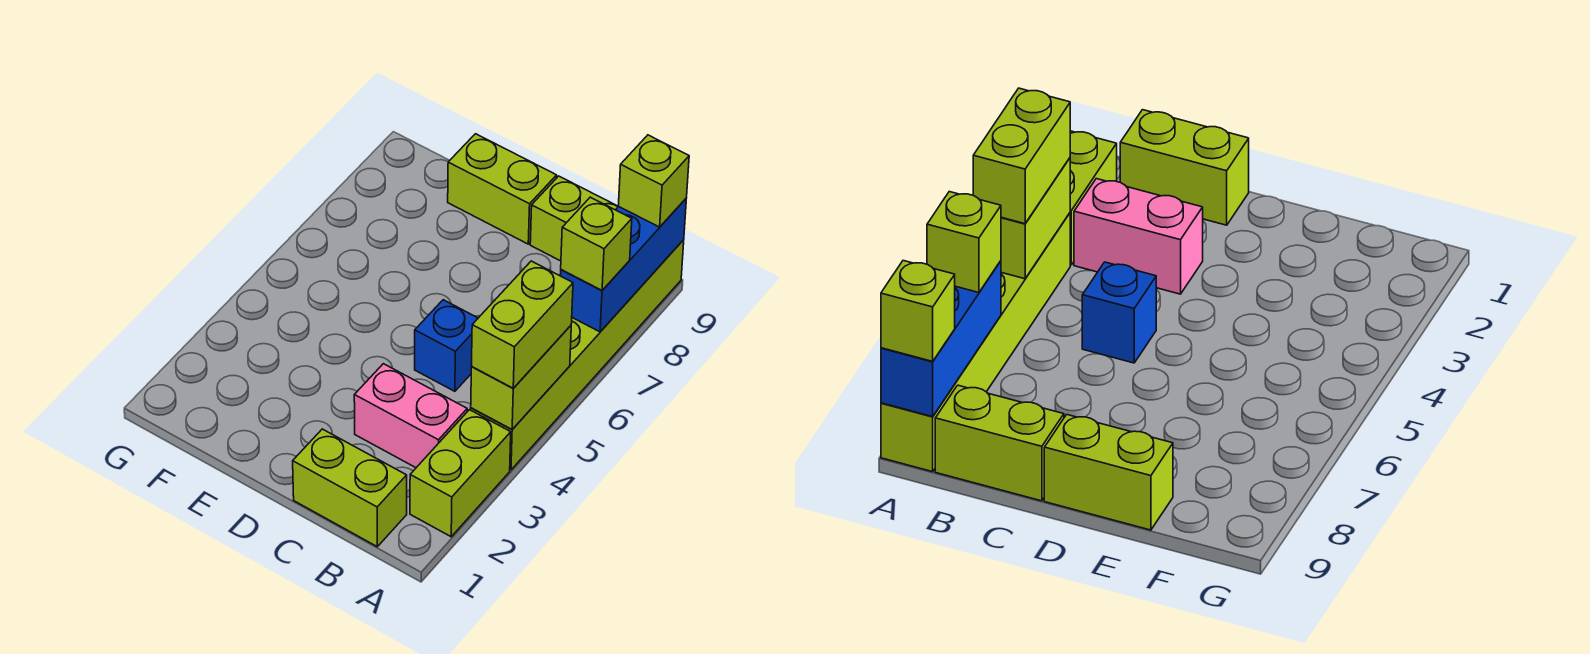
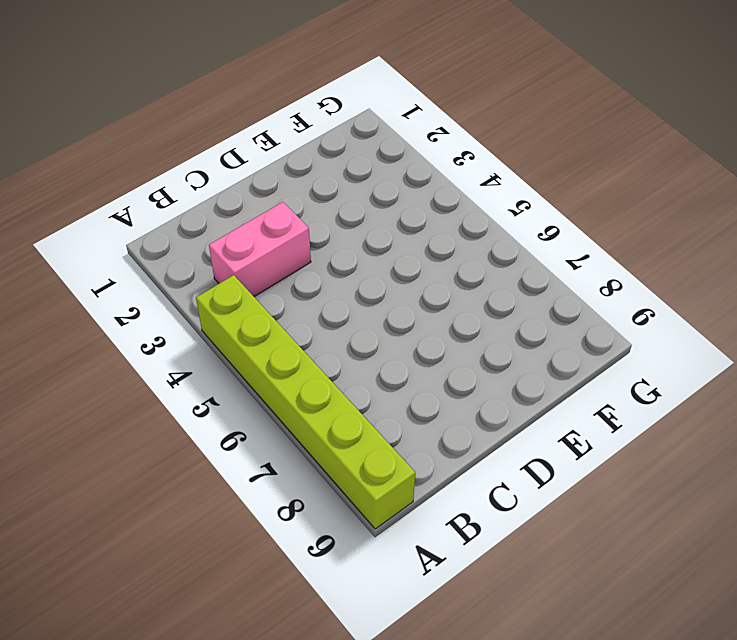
none -> lime brick A2:A3 level 1
none -> lime brick B1:C1 level 1
none -> lime brick B9:C9 level 1

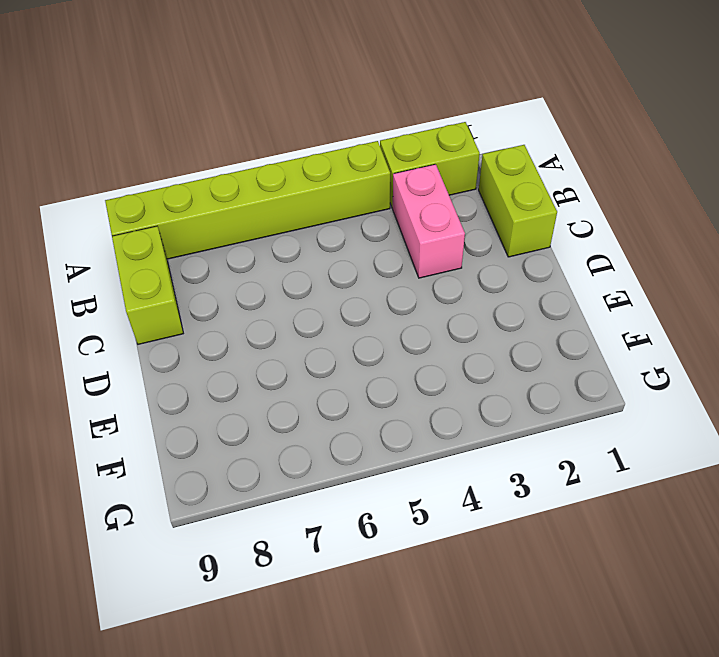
none -> blue brick C5 level 1
none -> lime brick D9:E9 level 1
none -> lime brick A4:A5 level 2

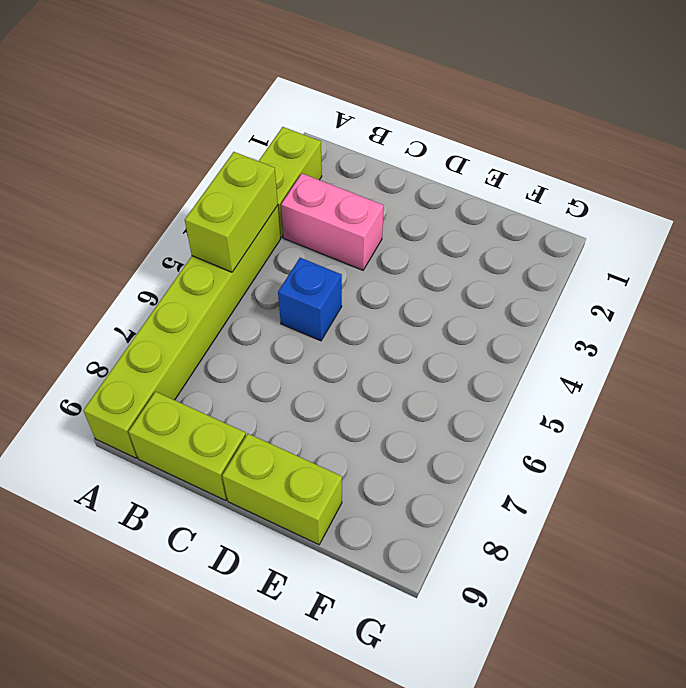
none -> lime brick B1:C1 level 1
none -> blue brick A7:A9 level 2
none -> lime brick A4:A5 level 3

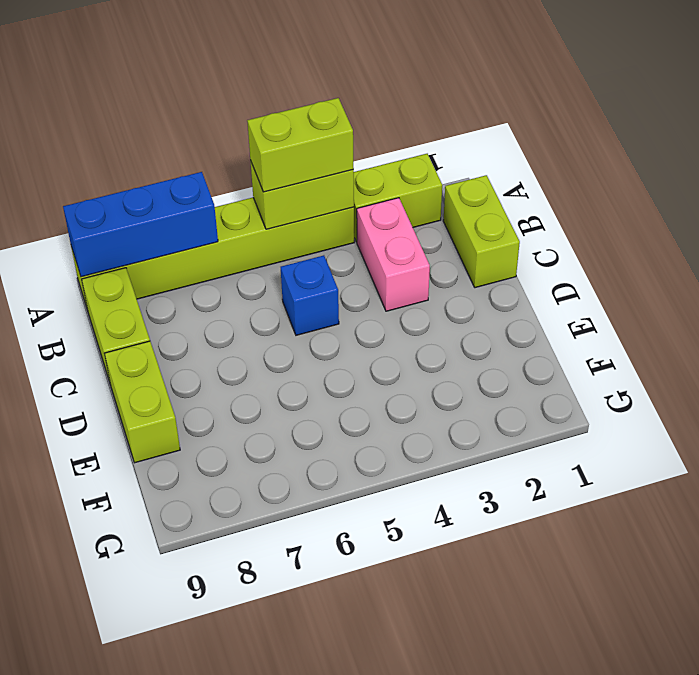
none -> lime brick A7 level 3
none -> lime brick A9 level 3

